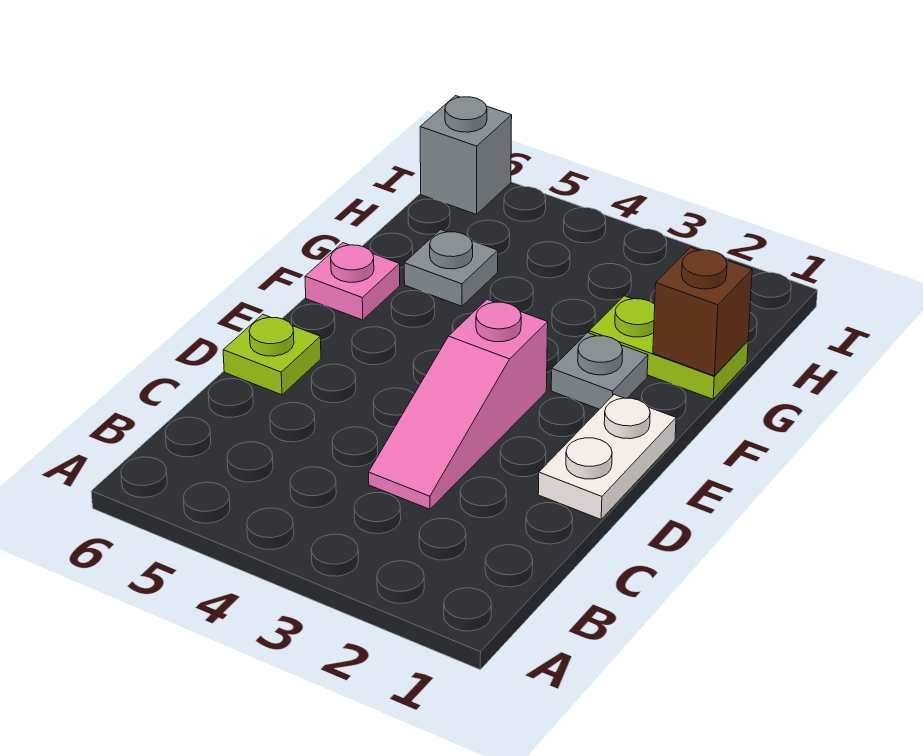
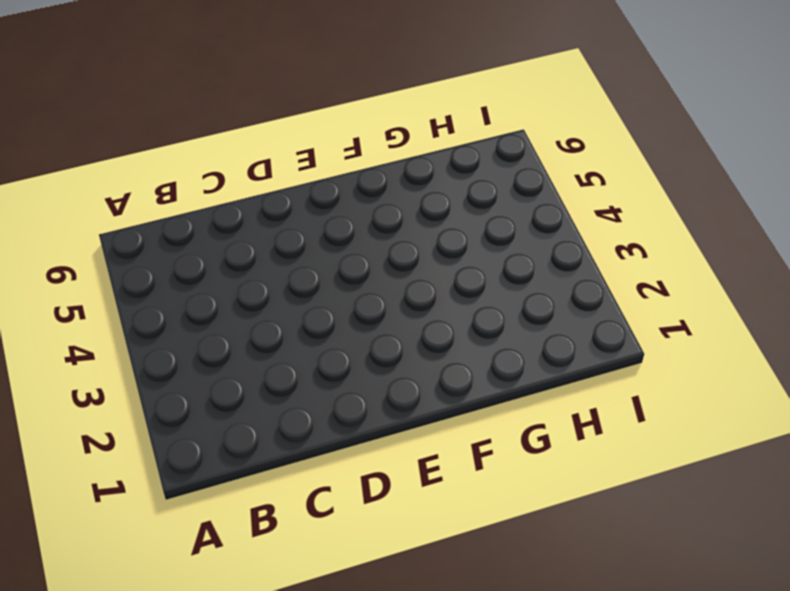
none -> pink slope C3:E3 level 1 top E
none -> white plate D1:E1 level 1

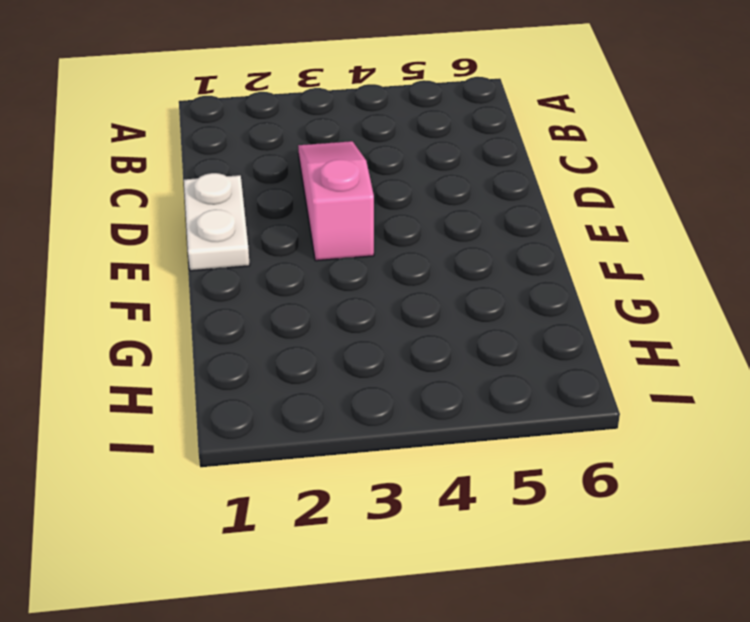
none -> lime plate D6 level 1
none -> grey plate F2 level 1

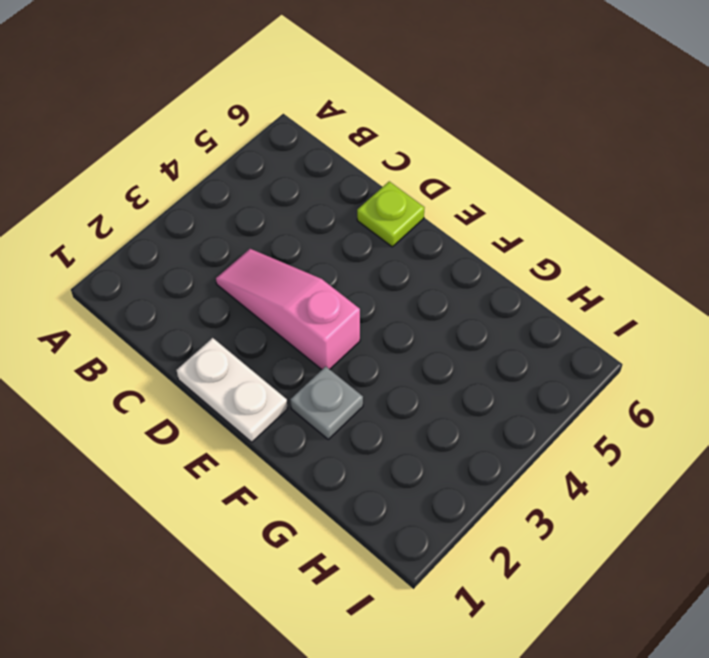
none -> pink plate F6 level 1
none -> lime plate G1:G2 level 1

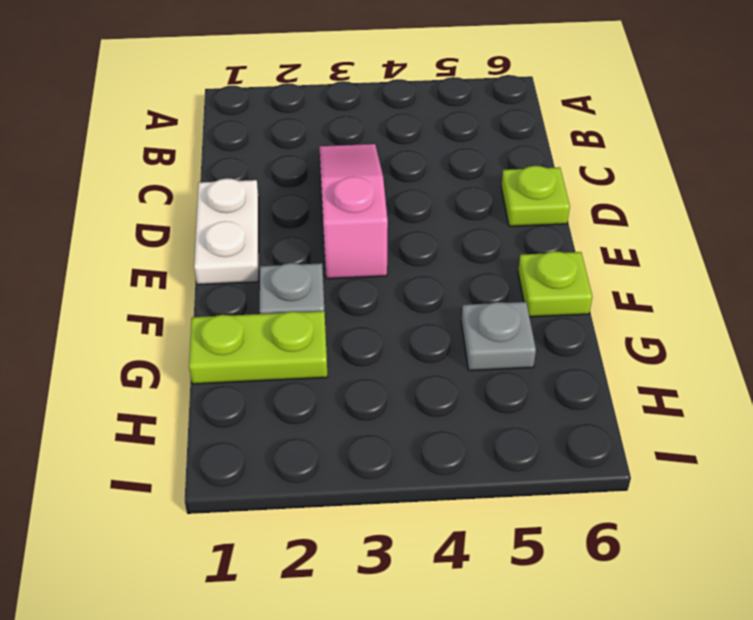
lime plate F6 level 1 -> pink plate F6 level 1
none -> grey brick I6 level 1
none -> brown brick G1 level 2

